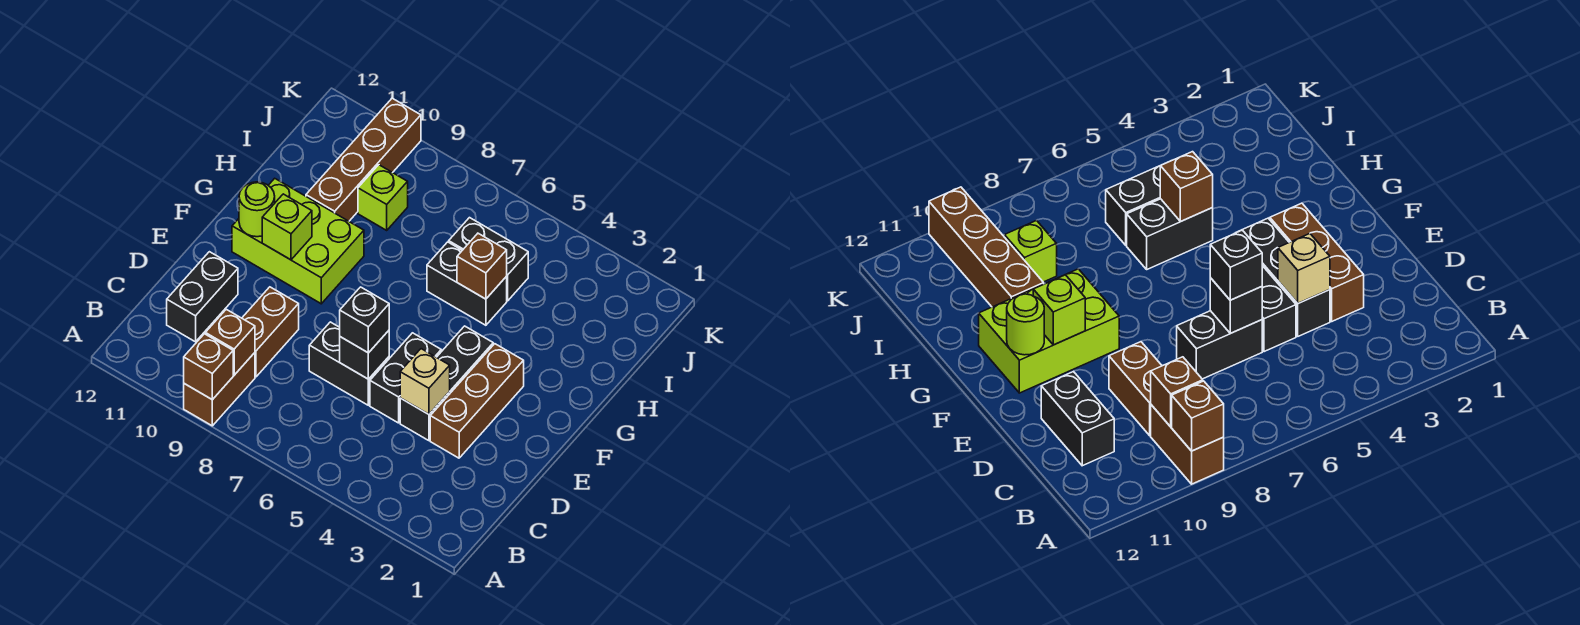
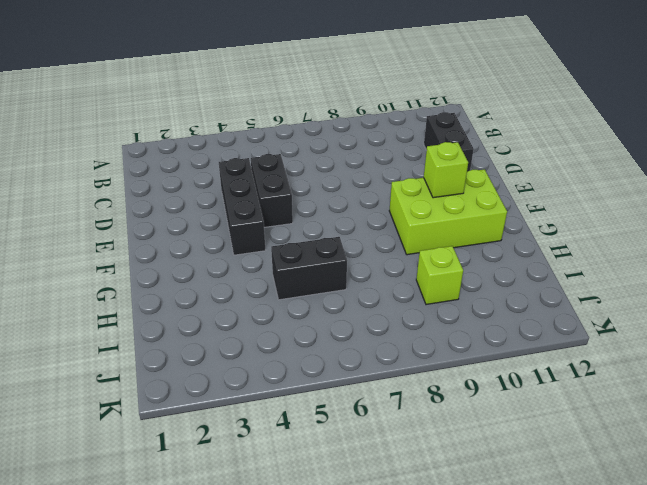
none -> brown brick A9:B9 level 1
none -> brown brick C9:D9 level 1
none -> brown brick D3:F3 level 1

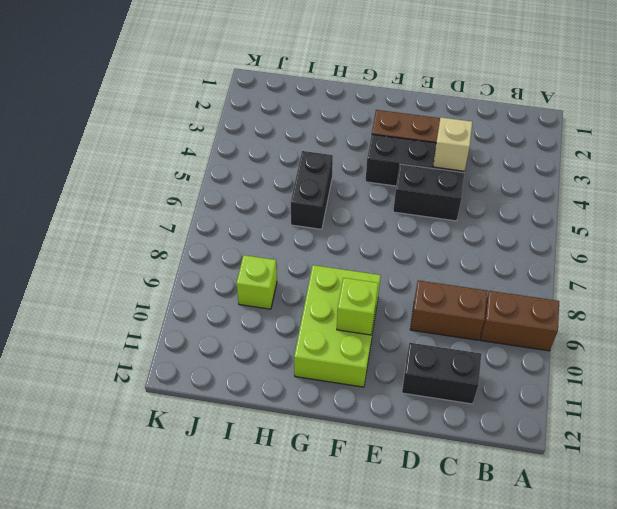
none -> black brick D6:D7 level 1
none -> brown brick H10:K10 level 1
none -> black brick I5:I6 level 1

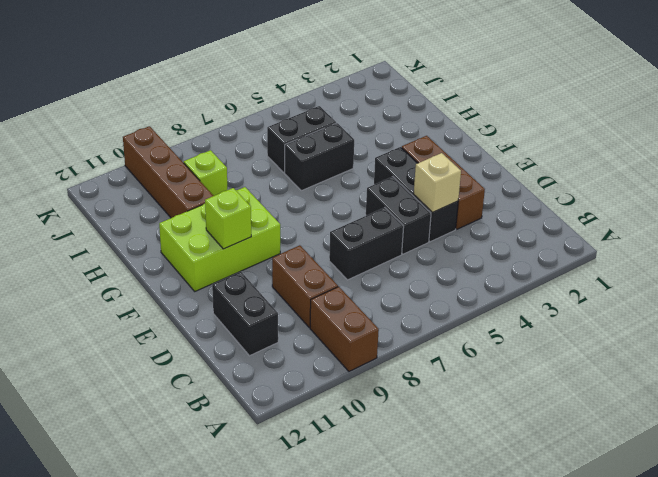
none -> brown brick A9 level 2
none -> brown brick B9 level 2
none -> black brick D6 level 2

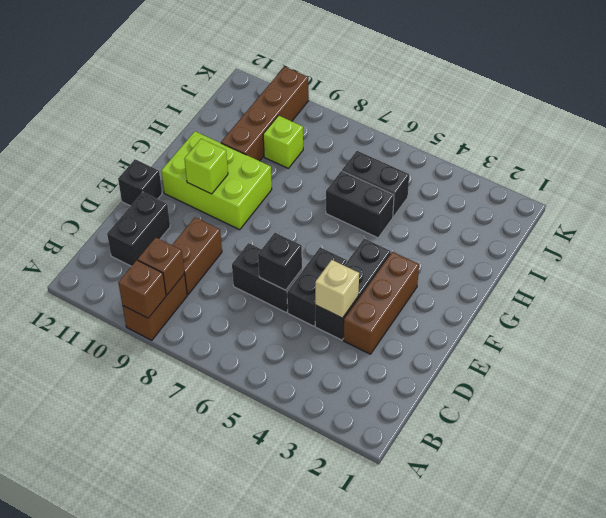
black brick E12 level 1 -> black brick D6 level 3
none -> lime round brick F11 level 2
none -> brown brick H5 level 2

